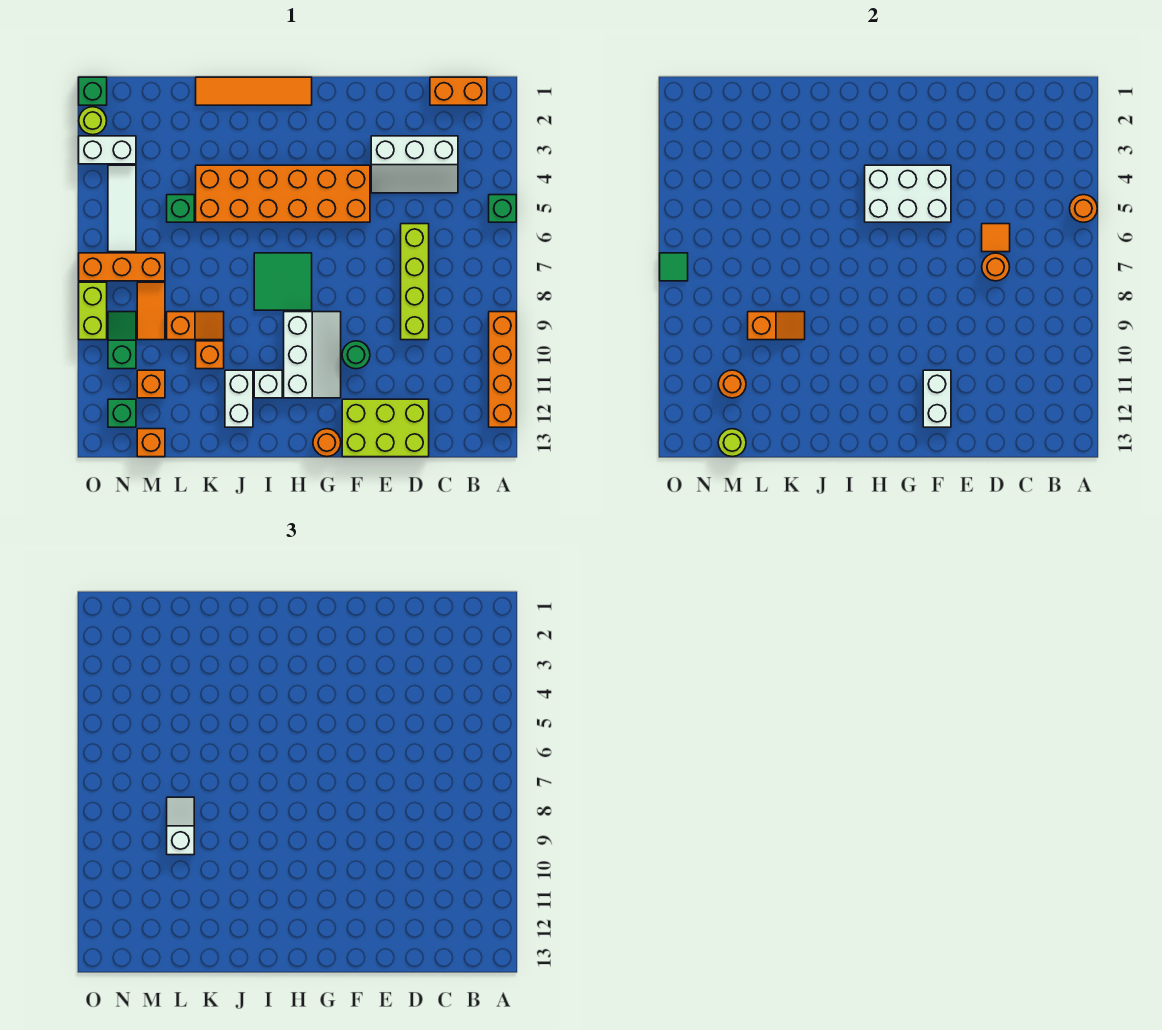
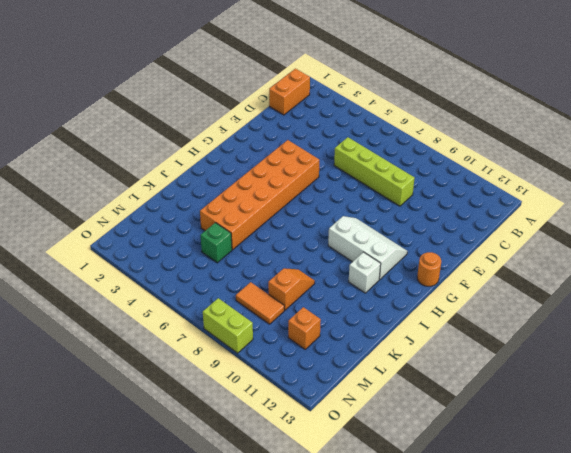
none -> green brick A5 level 1
none -> orange brick A9:A12 level 1
none -> white slope C3:E4 level 1 top 3
none -> lime brick D12:F13 level 1

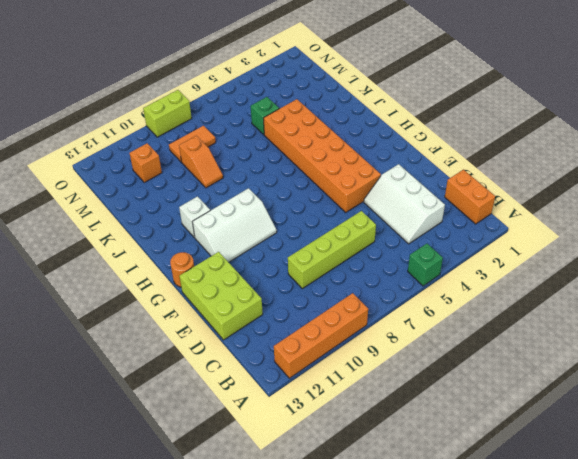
none -> green round brick F10 level 1
none -> orange tile H1:K1 level 1
none -> green tile H7:I8 level 1
none -> white brick J11:J12 level 1

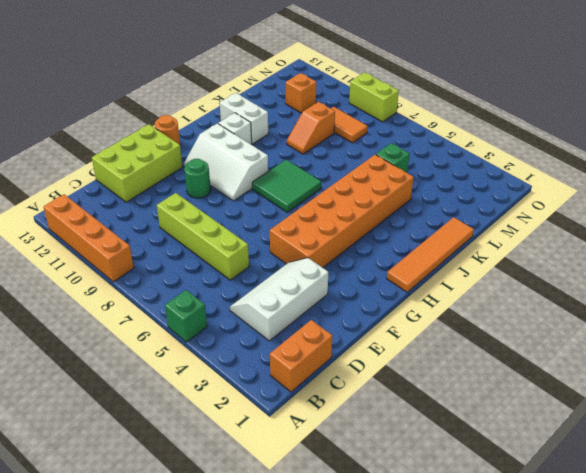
none -> orange brick K10 level 1
none -> orange brick M7:O7 level 1
none -> orange brick M13 level 1
none -> white brick N3:O3 level 1

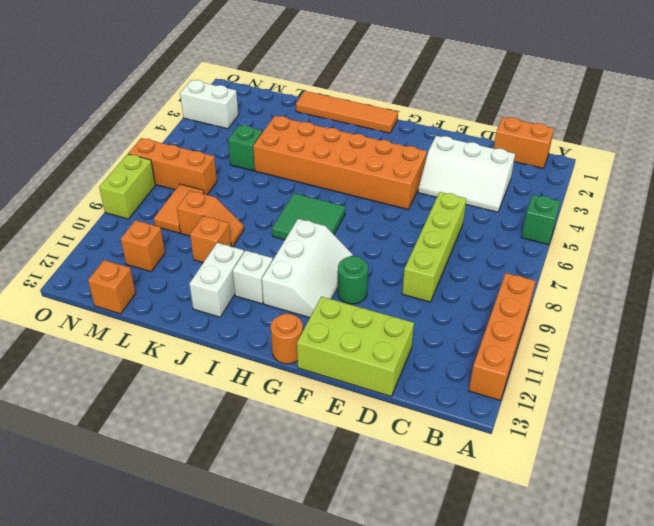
none -> white tile N4:N6 level 1
none -> green slope N9:N10 level 1 top 10
none -> green brick N12 level 1
none -> green brick O1 level 1

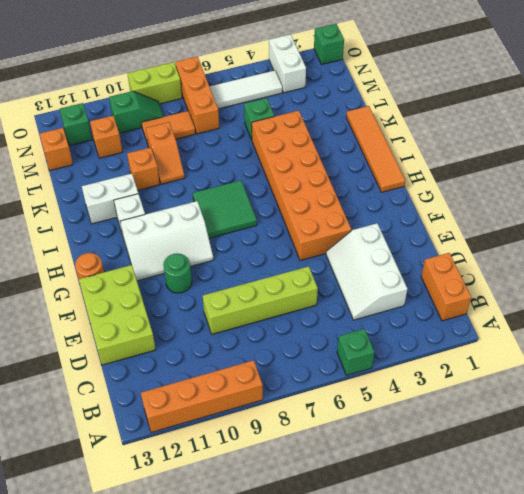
none -> lime round brick O2 level 1
none -> orange round brick A5 level 2
none -> orange tile D6 level 2
none -> orange round brick D7 level 2

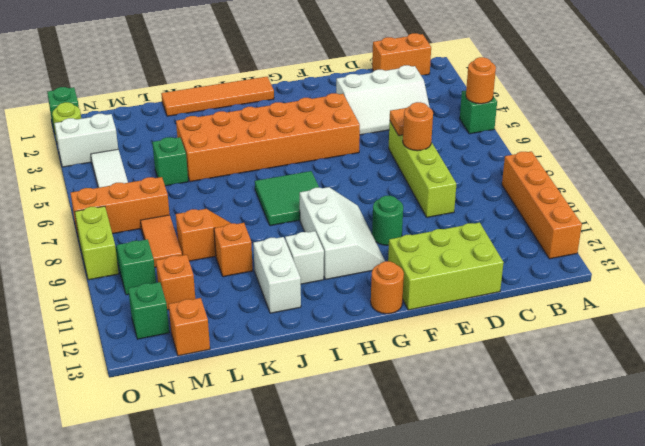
none -> white brick F4:H5 level 2
none -> white brick F11:F12 level 2
none -> orange slope K9:L9 level 2 top L
none -> orange round brick M11 level 2

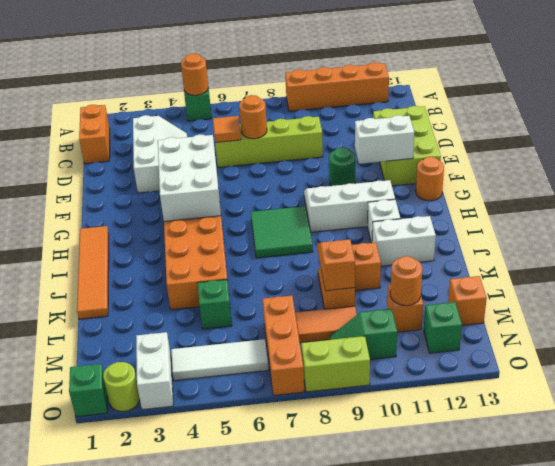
none -> lime round brick M13 level 2
none -> green tile O7 level 2
none -> white slope L8:L9 level 3 top 9

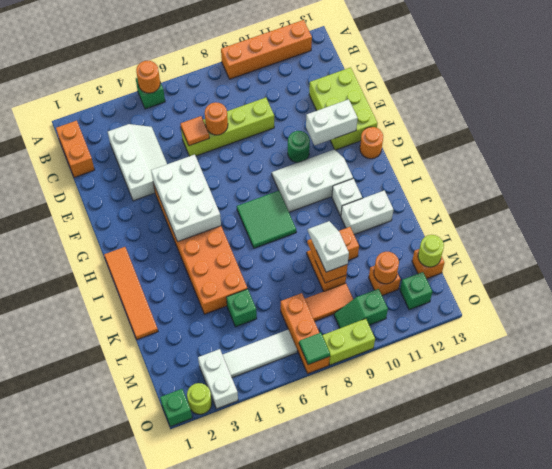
white slope K9:L9 level 3 top L -> white slope L8:L9 level 3 top 9

